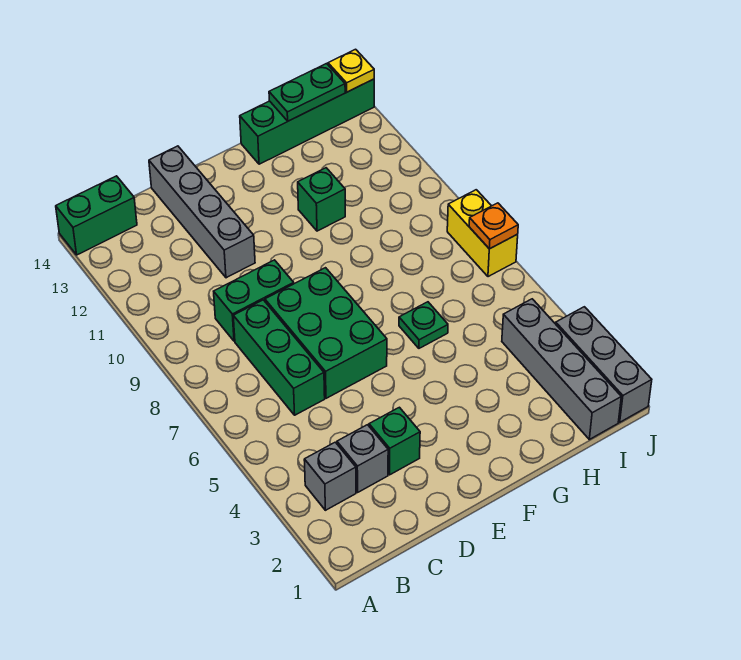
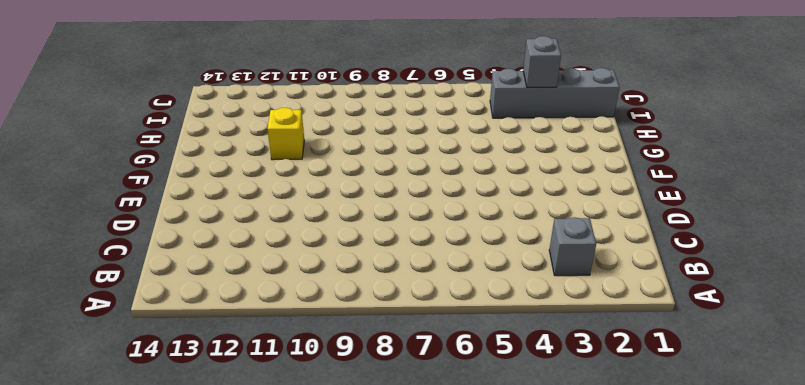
yellow brick G11 level 1 -> green brick G11 level 1
grey brick I3 level 2 -> grey brick C3 level 1
none -> green brick A14:B14 level 1
none -> green brick C6:C8 level 1
none -> green brick C9:D9 level 1

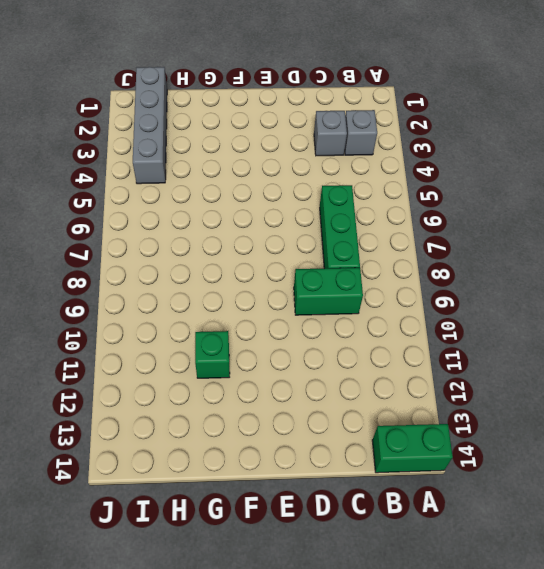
none -> green brick D3 level 1
none -> green brick D6:E8 level 1
none -> grey brick D11:D14 level 1

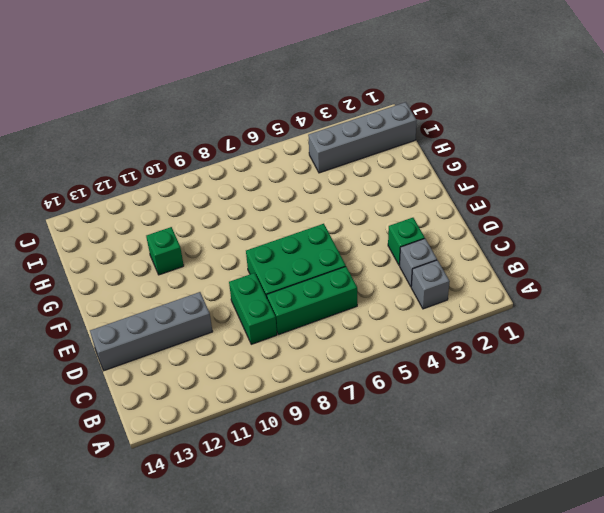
none -> green brick A14:B14 level 1
none -> green plate G6 level 1
none -> green brick G14:J14 level 1

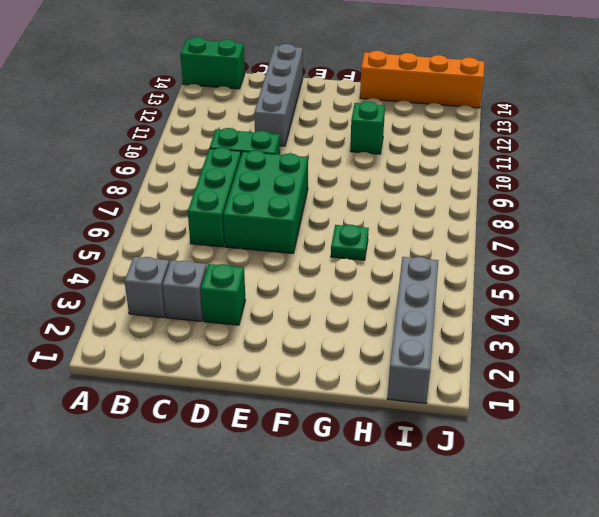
orange brick G14:J14 level 1 -> green brick G14:J14 level 1
none -> grey brick J1:J3 level 1
none -> yellow brick J7:J8 level 1
none -> green plate H14:I14 level 2

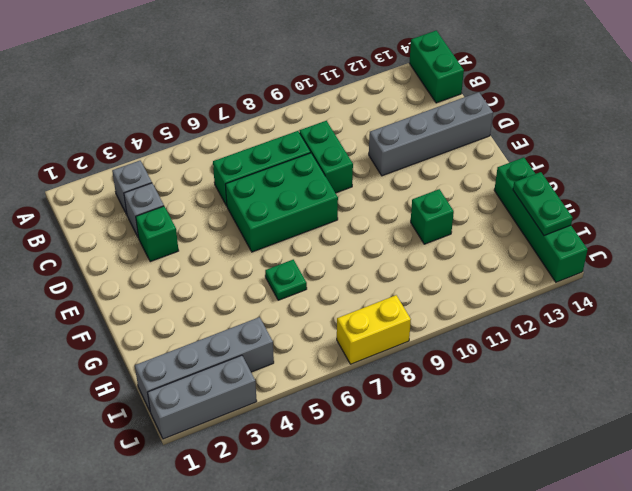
none -> orange plate J7 level 2
none -> yellow plate J14 level 2

